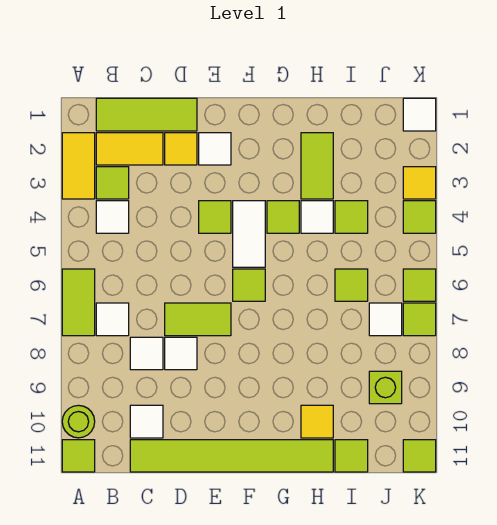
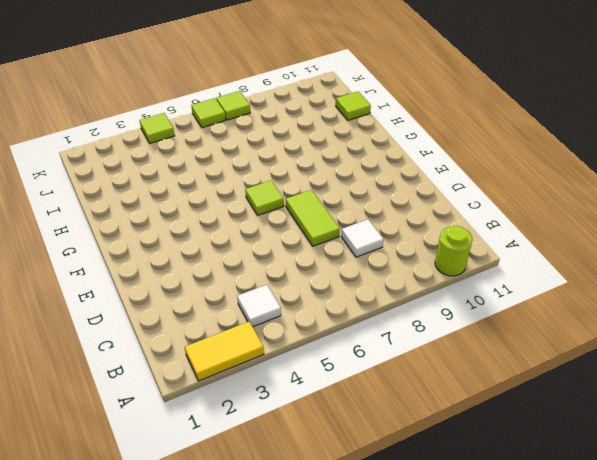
none -> lime tile A6:A7 level 1
none -> lime tile A11 level 1
none -> lime tile B1:D1 level 1
none -> yellow tile B2:C2 level 1

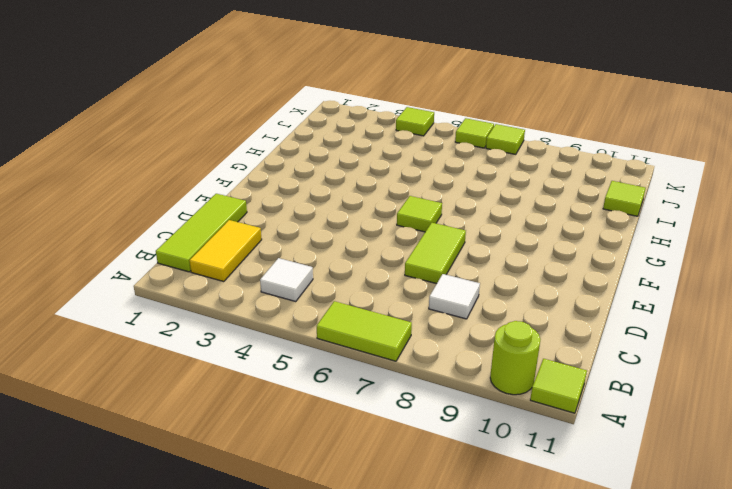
none -> yellow tile A2:A3 level 1
none -> lime tile B3 level 1
none -> white tile B7 level 1
none -> white tile C10 level 1

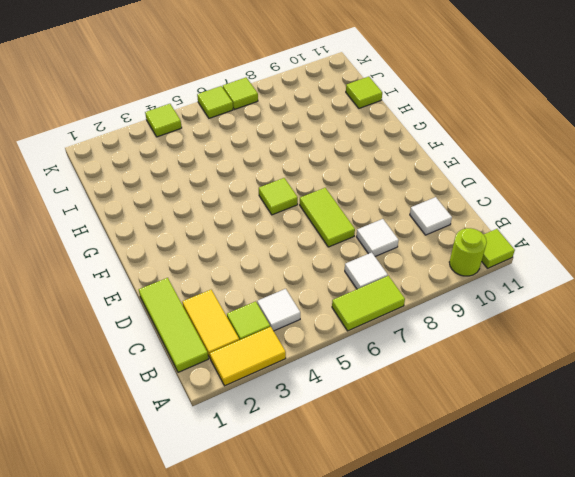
none -> lime tile C11:H11 level 1
none -> yellow tile D2 level 1
none -> white tile D8 level 1
none -> white tile E2 level 1

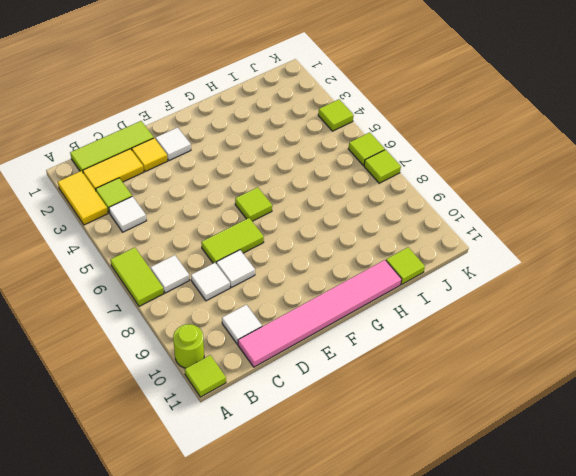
pink tile C11:H11 level 1 -> lime tile C11:H11 level 1
none -> lime tile E4 level 1
none -> white tile F4:F5 level 1
none -> lime tile G4 level 1
none -> lime tile H2:H3 level 1

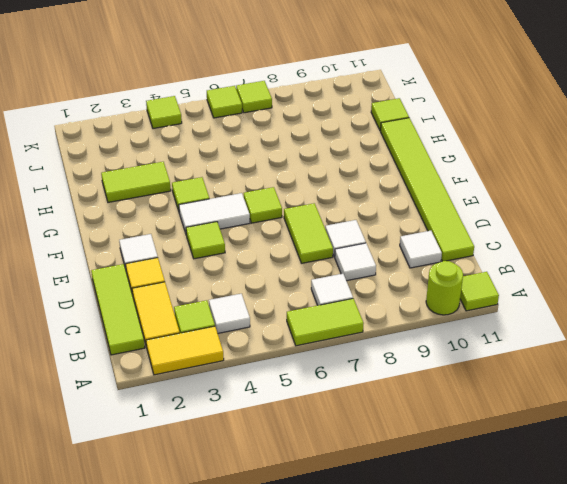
none -> white tile H4 level 1
none -> yellow tile H10 level 1
none -> lime tile I4 level 1
none -> lime tile I6 level 1

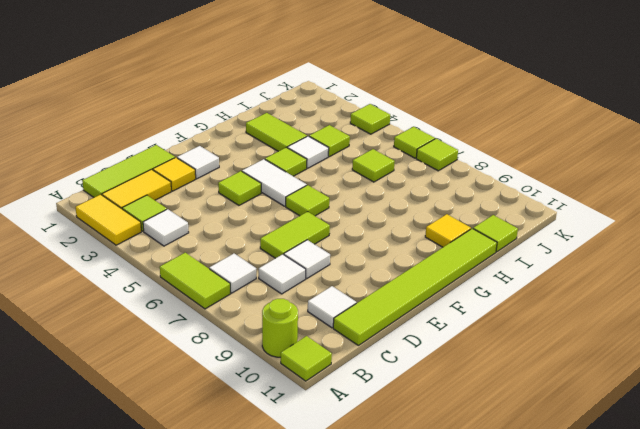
none -> white tile J7 level 1
none -> lime brick J9 level 1
none -> white tile K1 level 1
none -> yellow tile K3 level 1

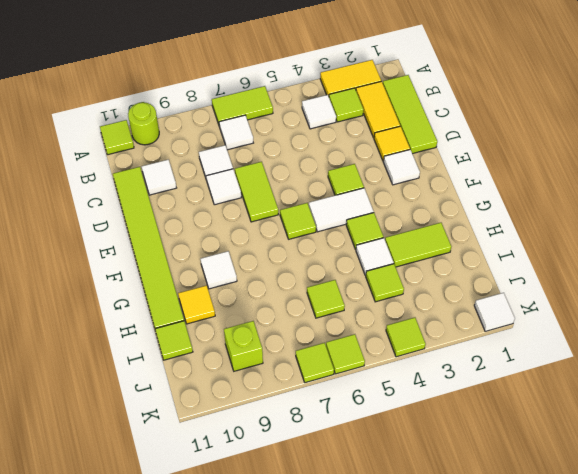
white tile G9 level 1 -> white tile J7 level 1
none -> yellow tile K3 level 1
none -> lime tile K11 level 1

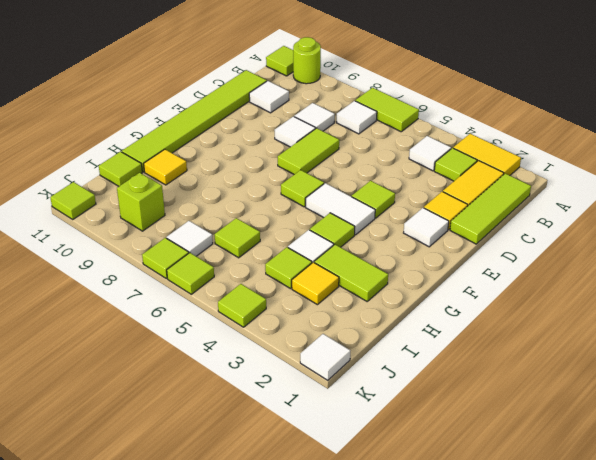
yellow tile I3 level 1 -> yellow tile K3 level 1

